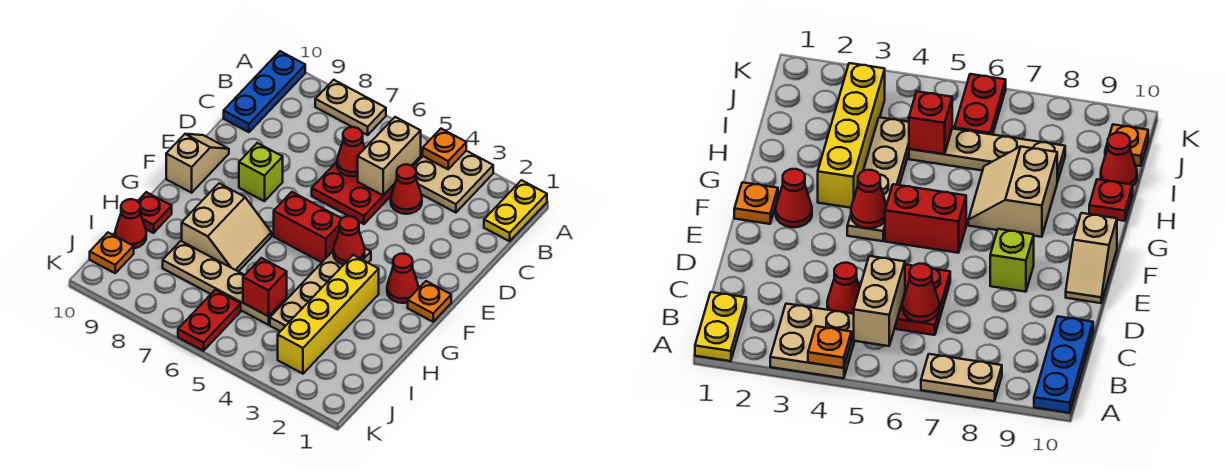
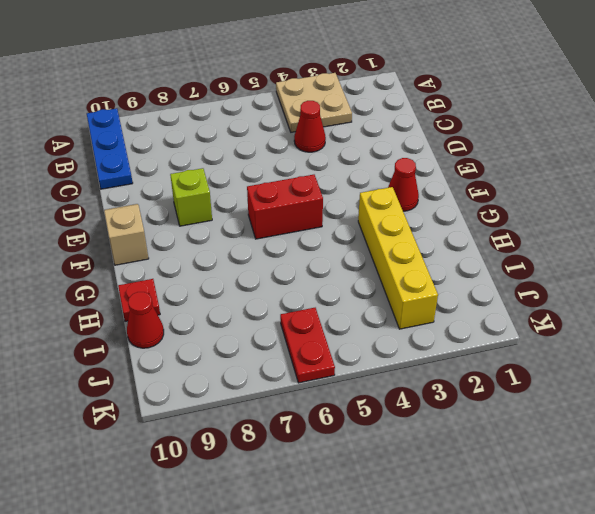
none -> yellow plate A1:B1 level 1
none -> tan plate A7:A8 level 1
none -> red plate C5:D6 level 1

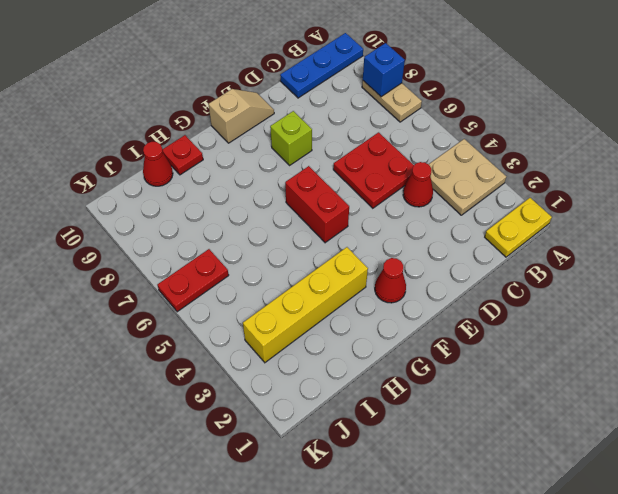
blue brick A8 level 2 -> none
none -> orange plate F1 level 1
none -> tan plate F4:I4 level 1
none -> tan slope G7:H8 level 1 top 8

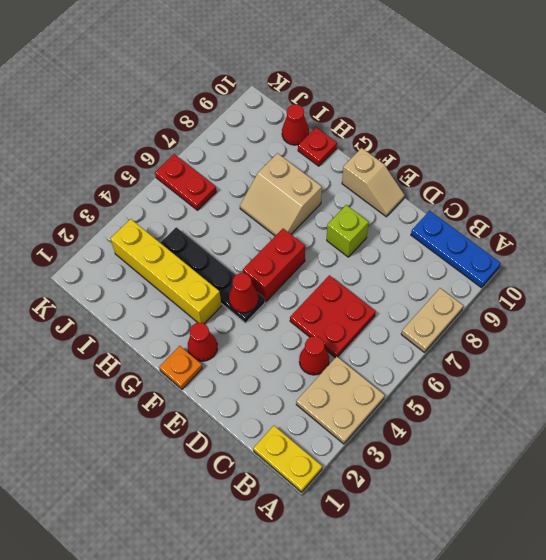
black plate F4:I4 level 1 -> tan plate F4:I4 level 1
none -> tan plate I5:I8 level 1
none -> orange plate J10 level 1
none -> orange plate A4 level 2

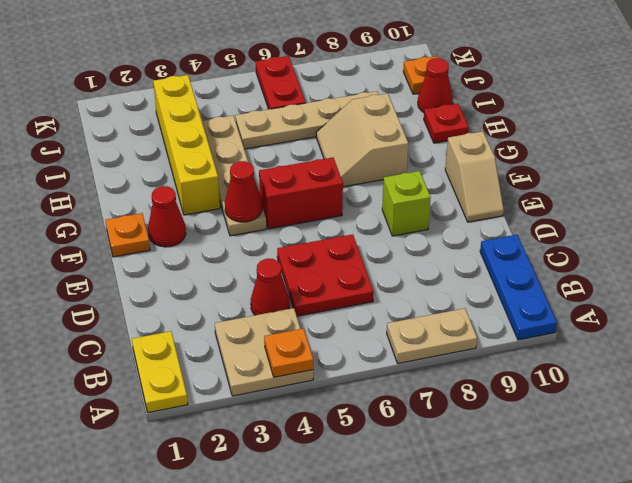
none -> tan brick B5:C5 level 2
none -> red cone C6 level 2
none -> red brick I5 level 2

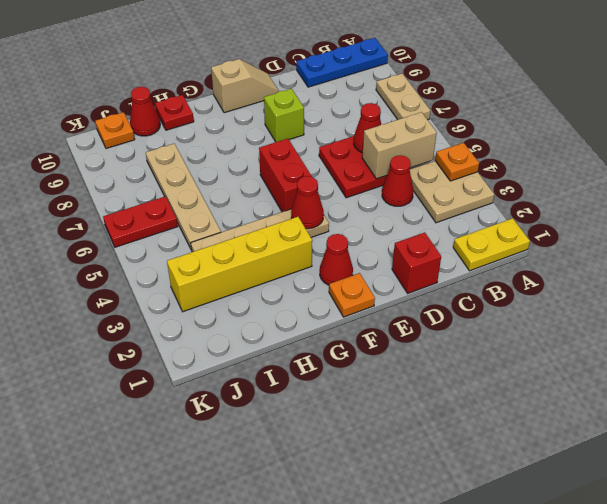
red brick D1 level 1 -> red brick I5 level 2
none -> tan slope G7:H8 level 1 top 8

